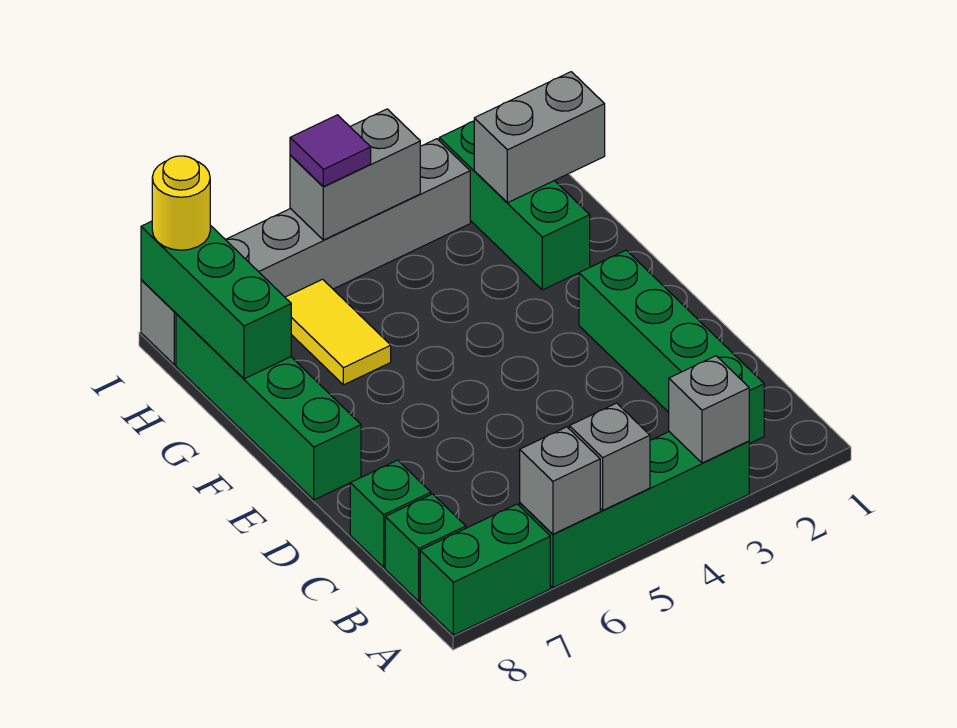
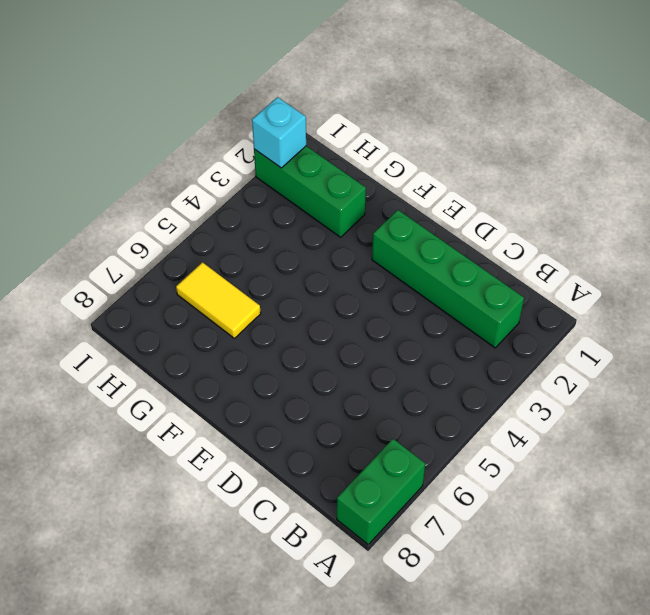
cyan brick I2 level 2 -> none
none -> green brick A3:A6 level 1
none -> green brick B8 level 1
none -> green brick C8 level 1

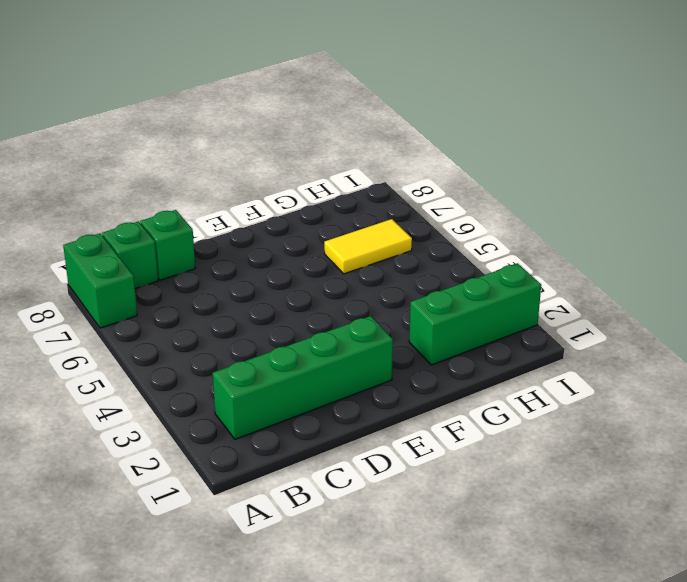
none -> green brick A3:A6 level 1
none -> green brick E8:H8 level 1
none -> grey brick I3:I8 level 1

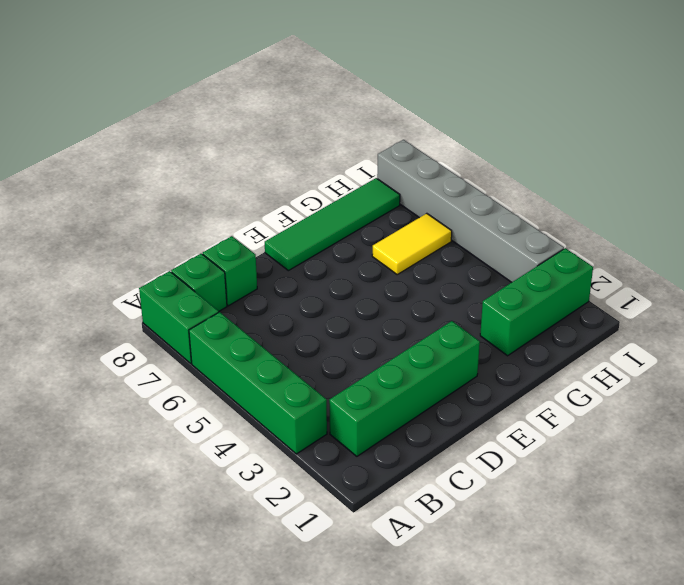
green tile E8:H8 level 1 -> green brick E8:H8 level 1
none -> grey brick A3 level 2
none -> grey brick A5 level 2
none -> grey brick A6 level 2

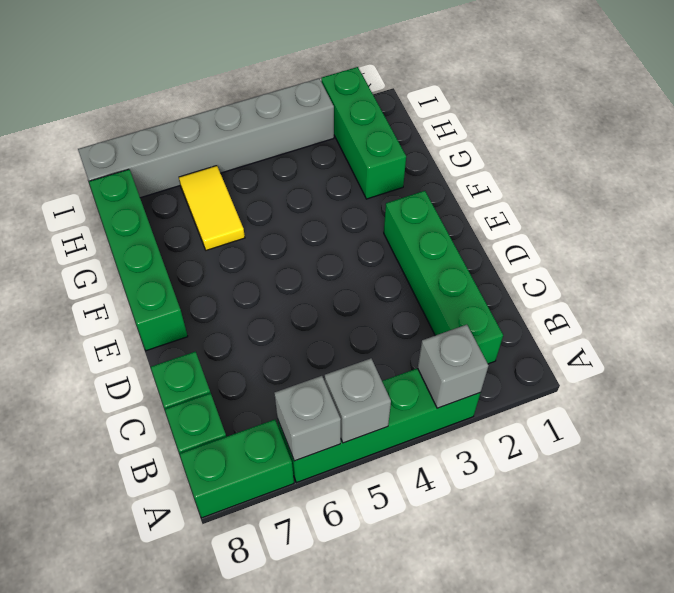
none -> green brick G8:I8 level 2
none -> grey brick H1:H2 level 2
none -> grey brick I4:I5 level 2

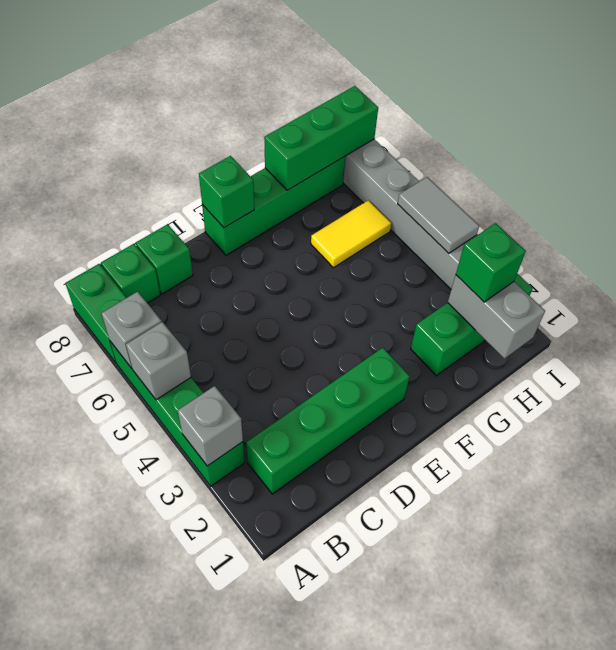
green brick E8 level 2 -> none
green brick H2 level 3 -> none
grey tile I4:I5 level 2 -> grey brick I4:I5 level 2
none -> purple tile I5 level 3
none -> yellow round brick I8 level 3

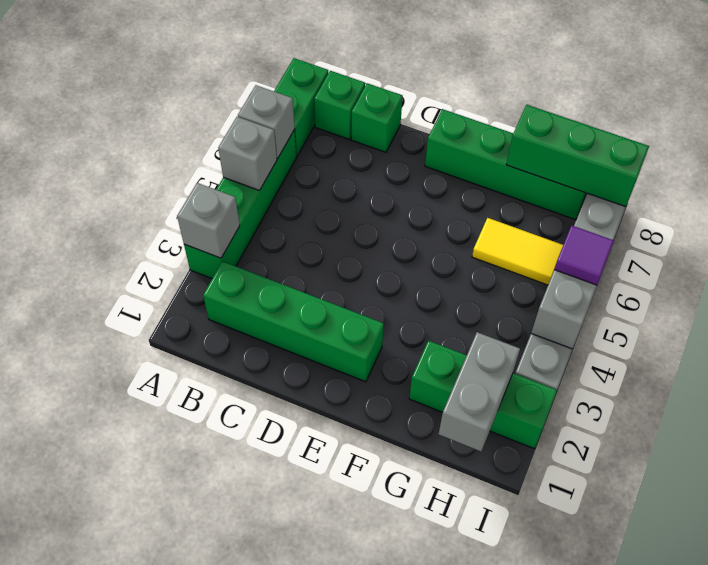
none -> yellow round brick I8 level 3

